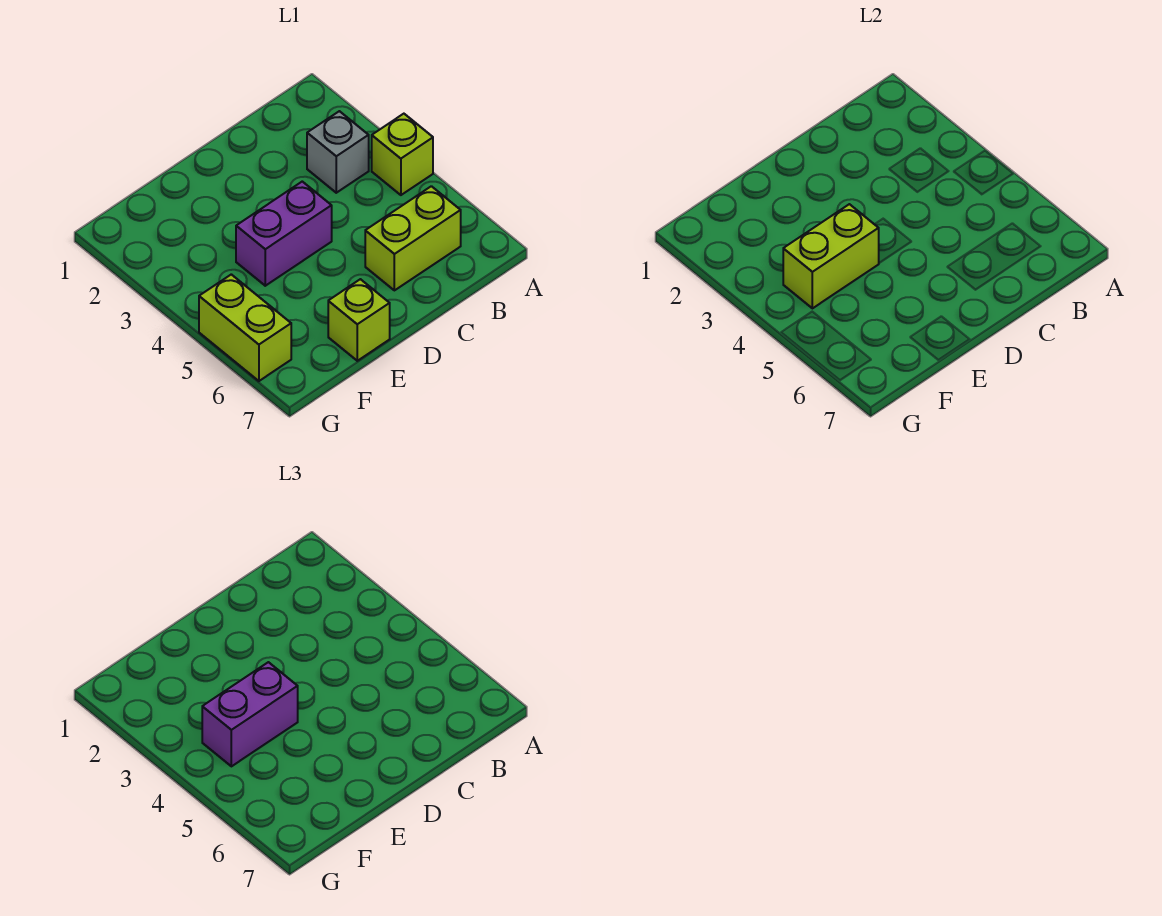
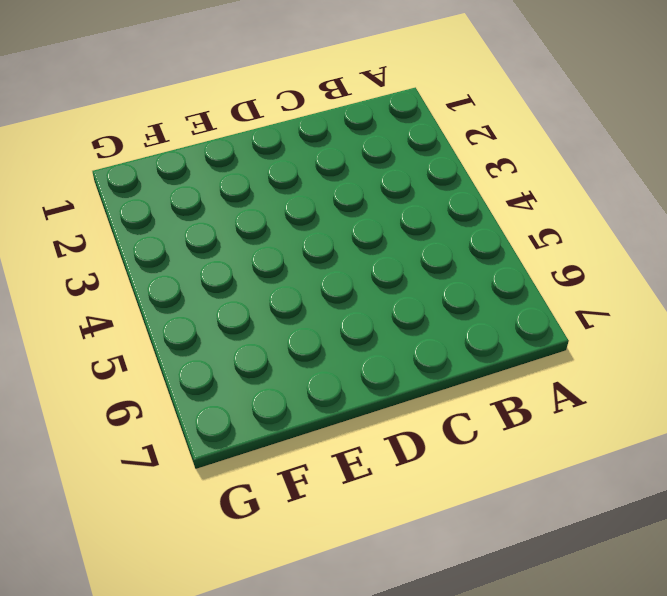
none -> lime brick A4 level 1
none -> grey brick B3 level 1

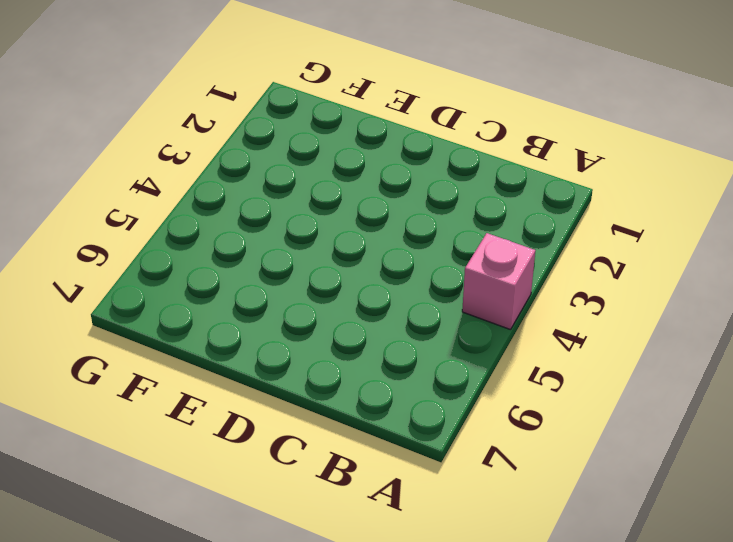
pink brick A4 level 1 -> lime brick A4 level 1
none -> grey brick B3 level 1
none -> lime brick B6:C6 level 1

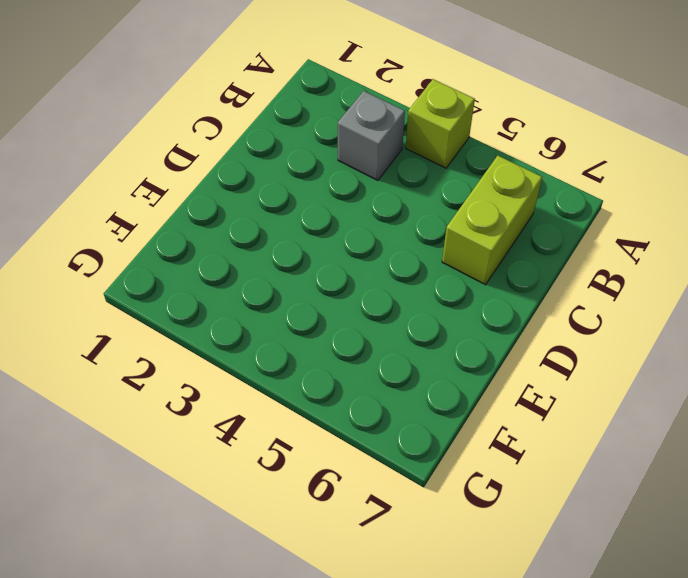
none -> purple brick D4:E4 level 1
none -> lime brick E7 level 1

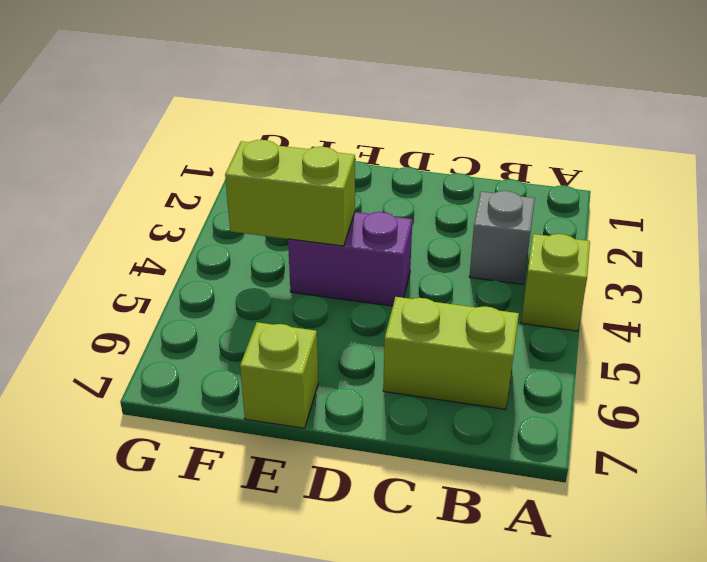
none -> lime brick G5:G6 level 1
none -> purple brick E4:F4 level 3

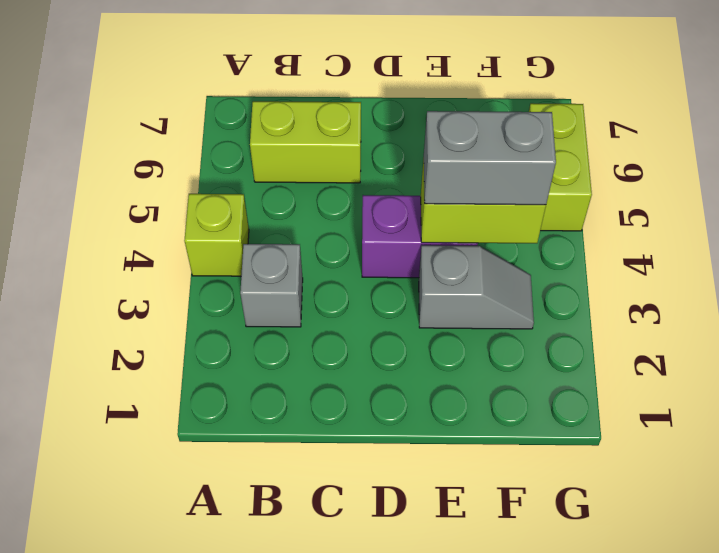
grey slope E3:F3 level 1 top E -> none
grey brick E4:F4 level 3 -> purple brick E4:F4 level 3
none -> lime brick E7 level 1

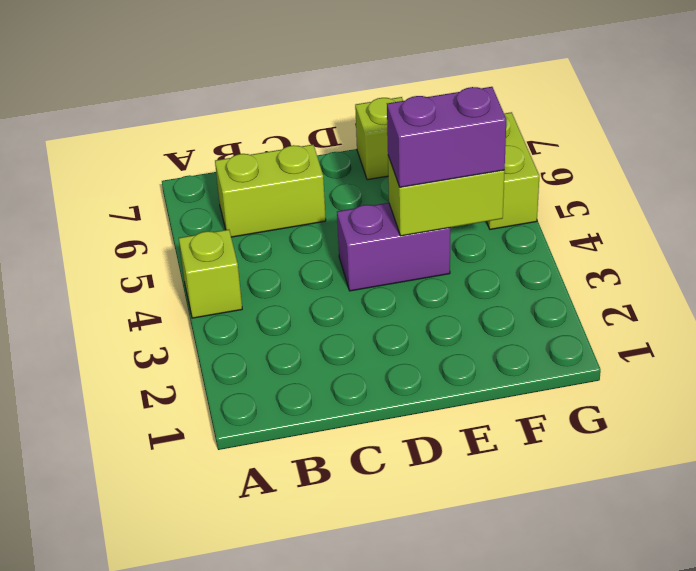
none -> grey brick B3 level 1

